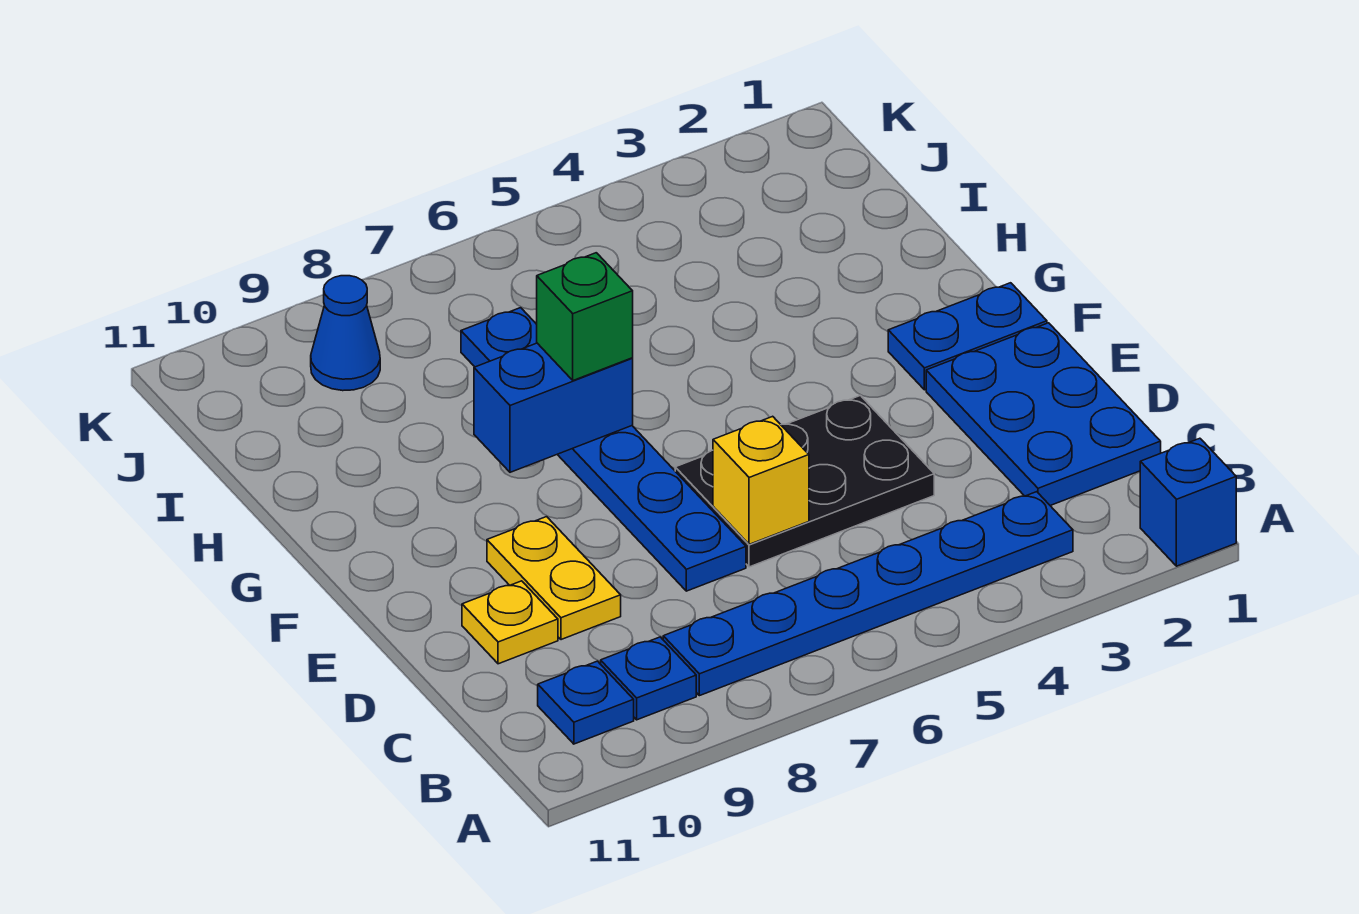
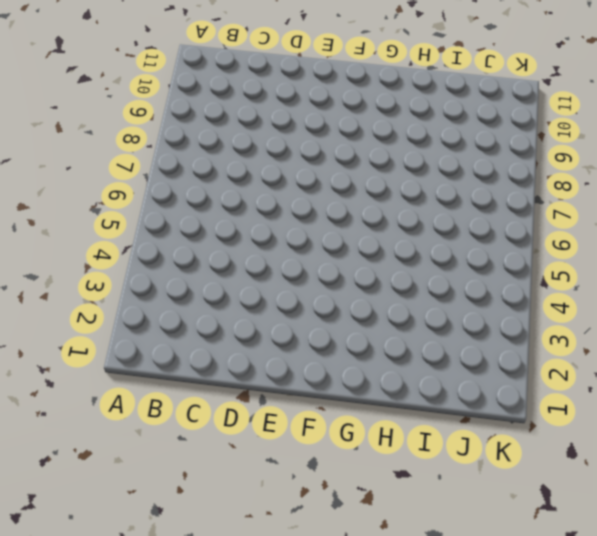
none -> blue brick A1 level 1
none -> blue plate B3:B8 level 1
none -> blue plate B9 level 1

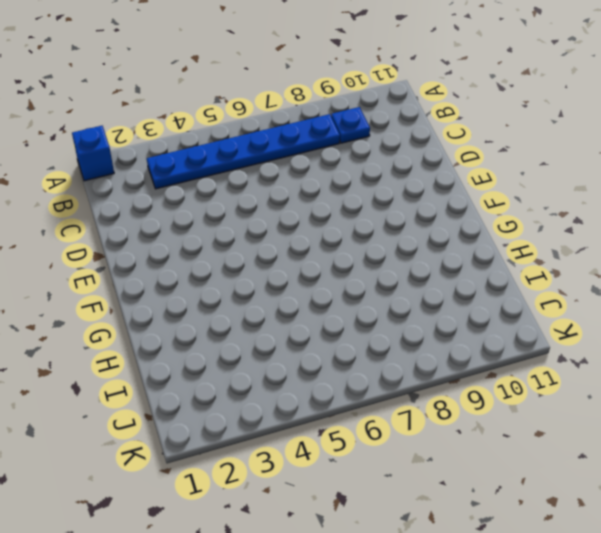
none -> blue plate B10 level 1
none -> blue plate C1:E2 level 1
none -> black plate D4:E6 level 1

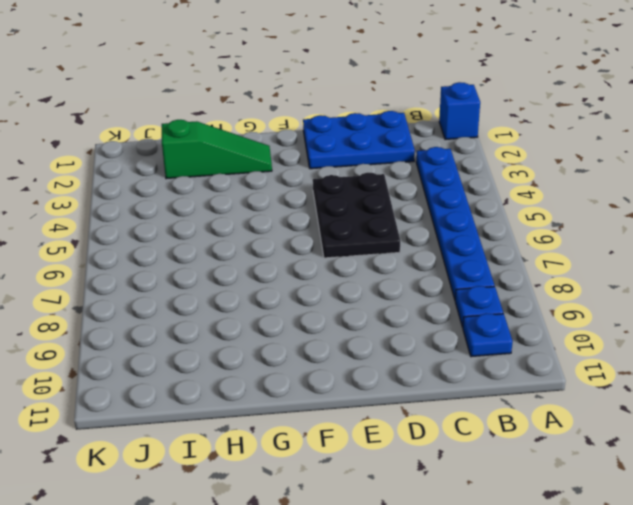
green slope G2:I2 level 1 top I -> none
none -> blue plate D7:I7 level 1
none -> yellow plate D9:E9 level 1
none -> yellow plate D10 level 1

